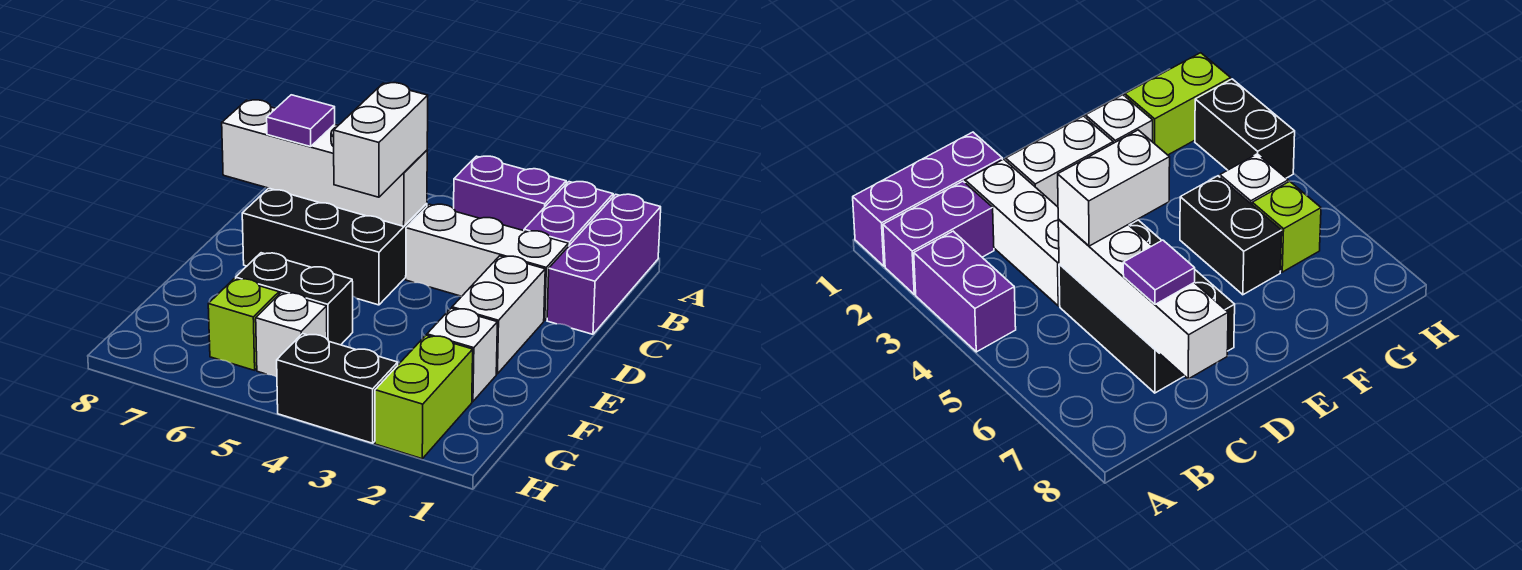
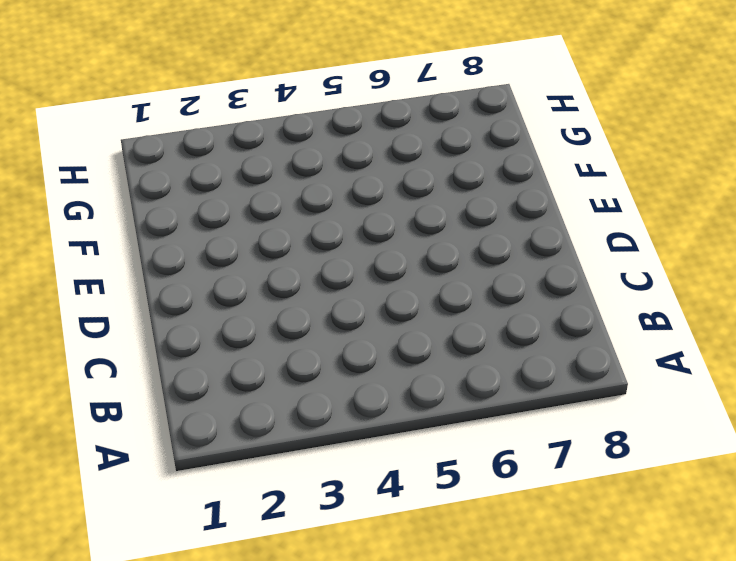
none -> purple brick A1:C1 level 1
none -> purple brick A2:B2 level 1
none -> purple brick A3:A4 level 1

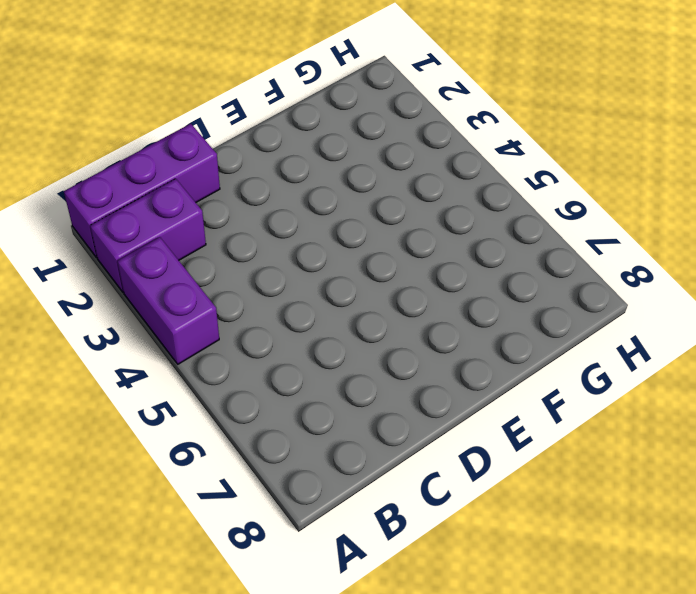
none -> white brick C2:C4 level 1
none -> black brick C5:D7 level 1
none -> white brick D2:E2 level 1

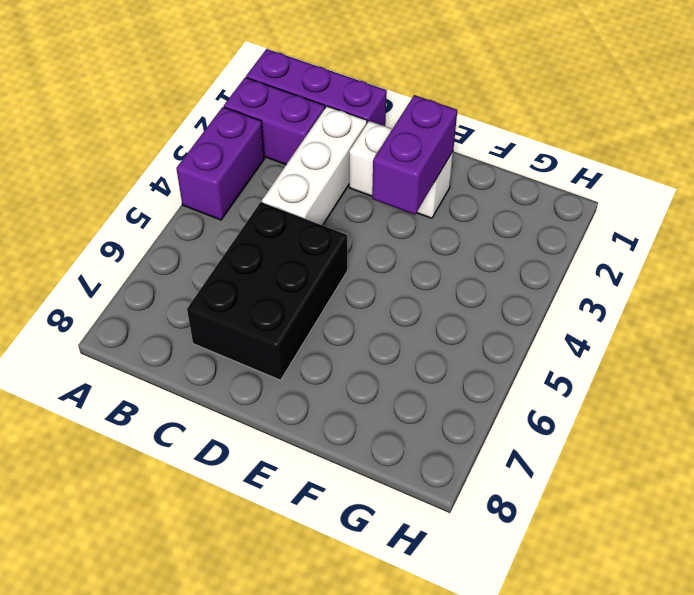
purple brick E2:E3 level 2 -> none
none -> white brick F2 level 1
none -> black brick F5:F6 level 1
none -> lime brick G2:H2 level 1

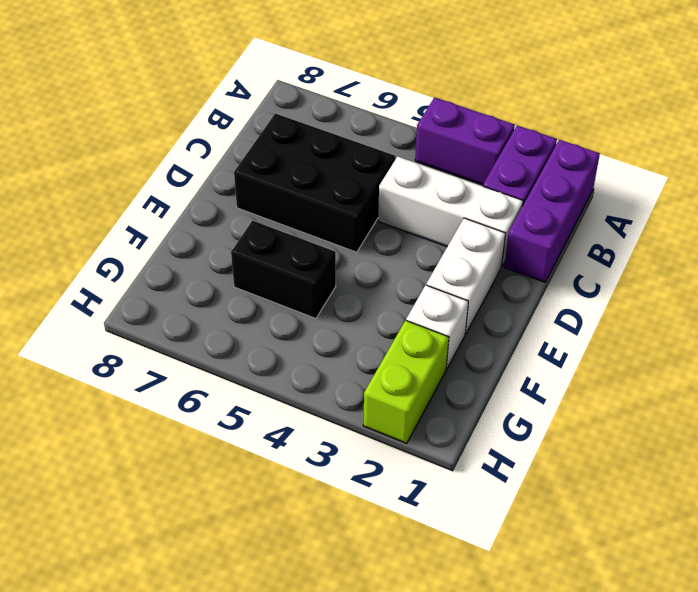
none -> white brick G5 level 1
none -> lime brick G6 level 1
none -> black brick H3:H4 level 1

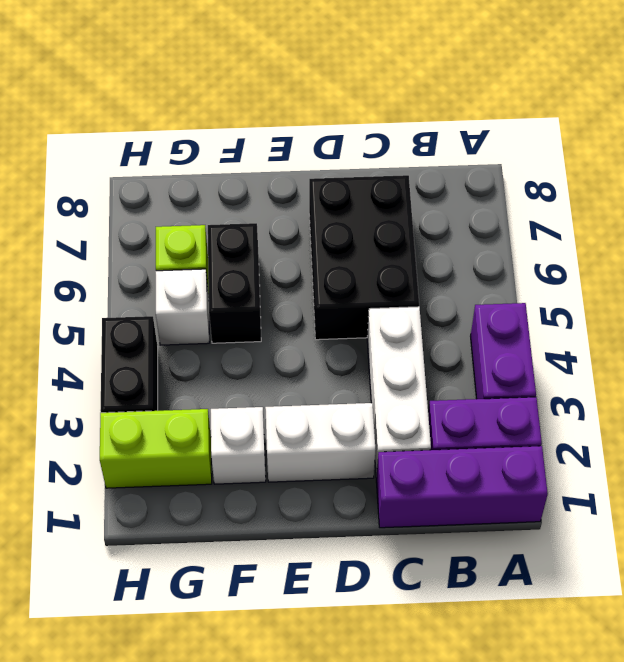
none -> white brick C5:C8 level 2
none -> white brick C5:D5 level 3
none -> purple tile C7 level 3

